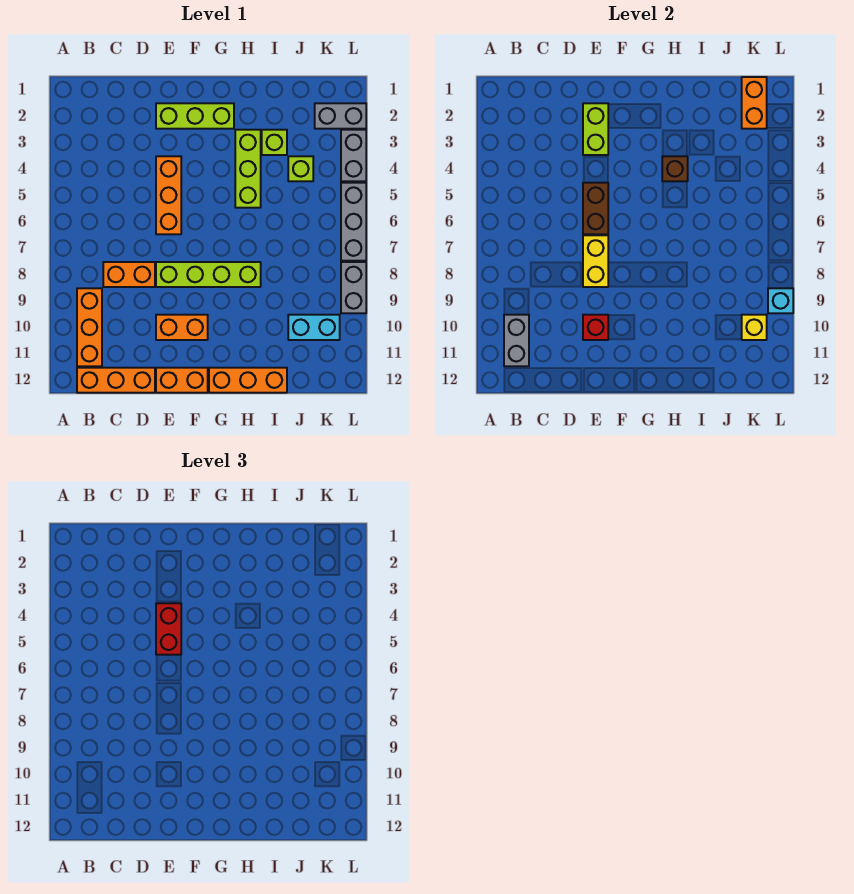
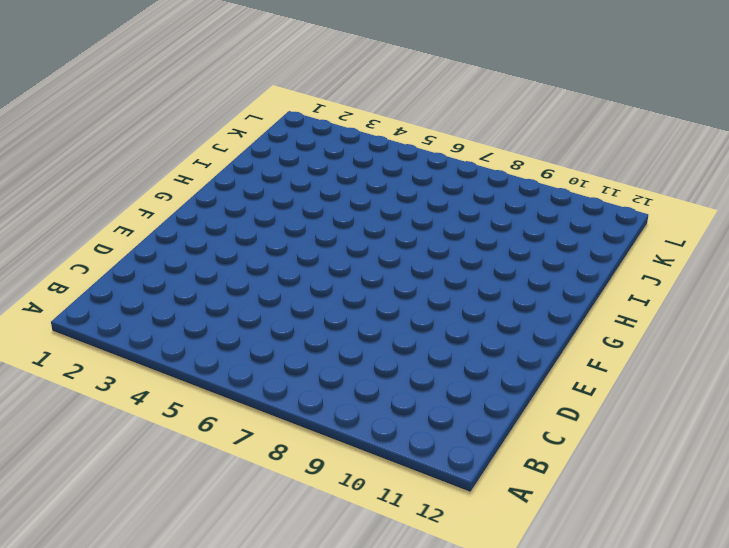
none -> orange brick B9:B11 level 1
none -> orange brick B12:D12 level 1
none -> orange brick C8:D8 level 1

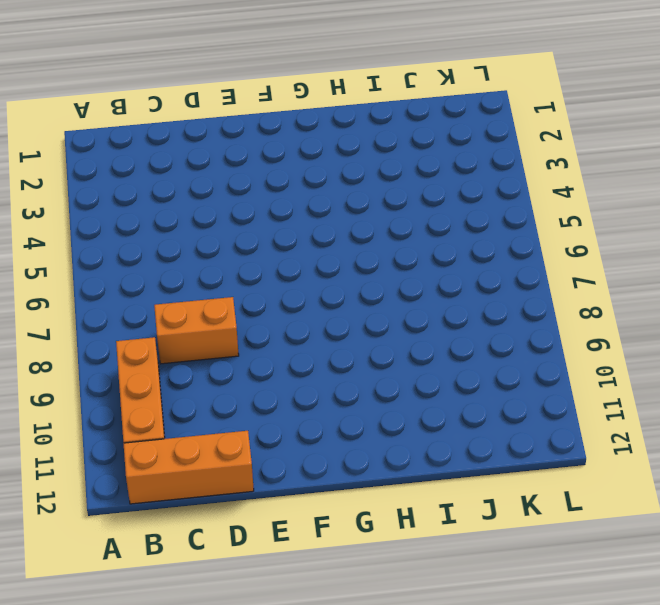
none -> lime brick E2:G2 level 1
none -> orange brick E4:E6 level 1
none -> lime brick E8:H8 level 1

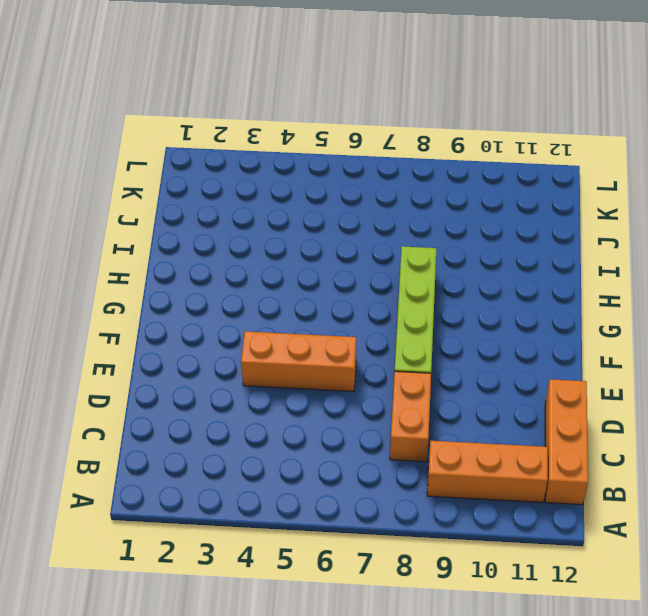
none -> lime brick E2:G2 level 1
none -> orange brick E10:F10 level 1
none -> orange brick E12:F12 level 1

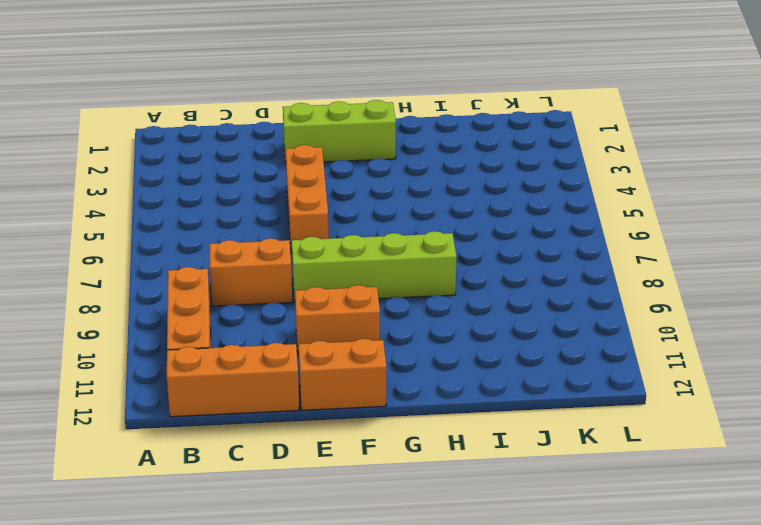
none -> orange brick G12:I12 level 1
none -> lime brick H3:H5 level 1
none -> lime brick I3 level 1

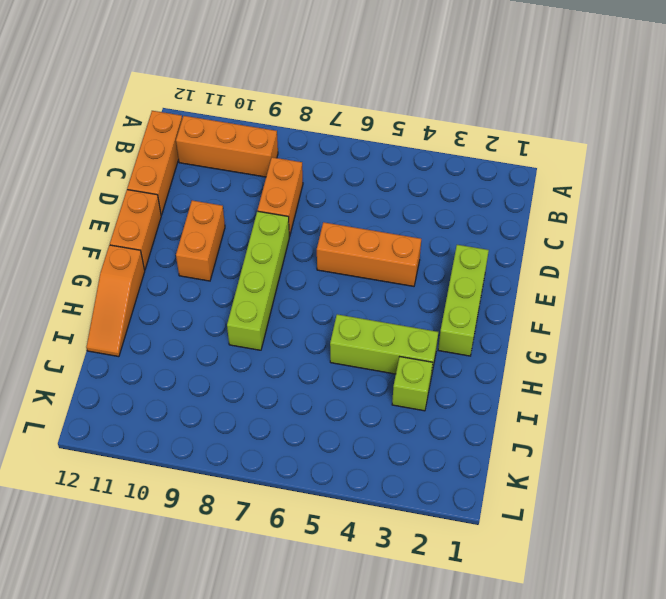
orange slope G12:I12 level 1 top G -> orange brick G12:I12 level 1
none -> lime brick J4 level 1
none -> cyan brick J10:K10 level 1
none -> grey brick K2:L2 level 1

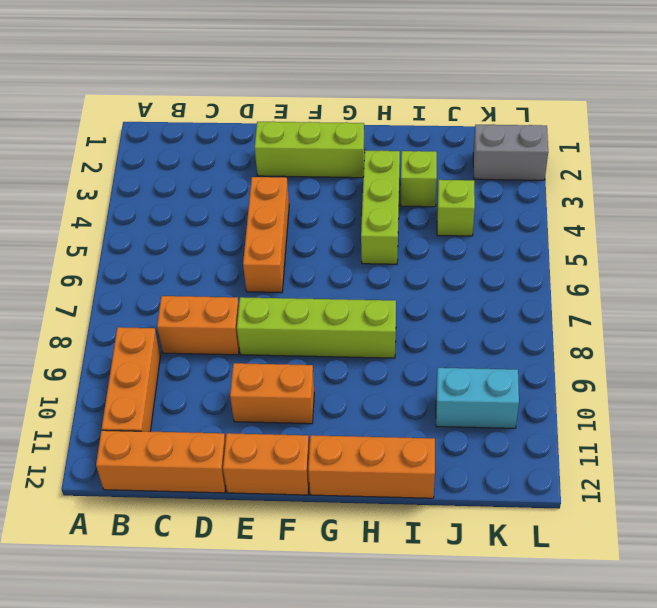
none -> grey brick L3:L4 level 1
none -> grey brick L5:L7 level 1
none -> grey brick L8:L9 level 1

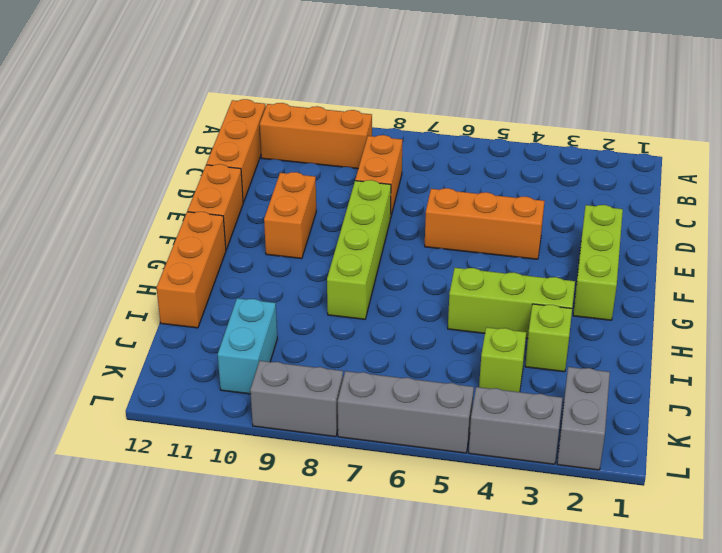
none -> grey brick B10:B11 level 2
none -> lime brick E2:E3 level 2
none -> brown brick E5:E6 level 2

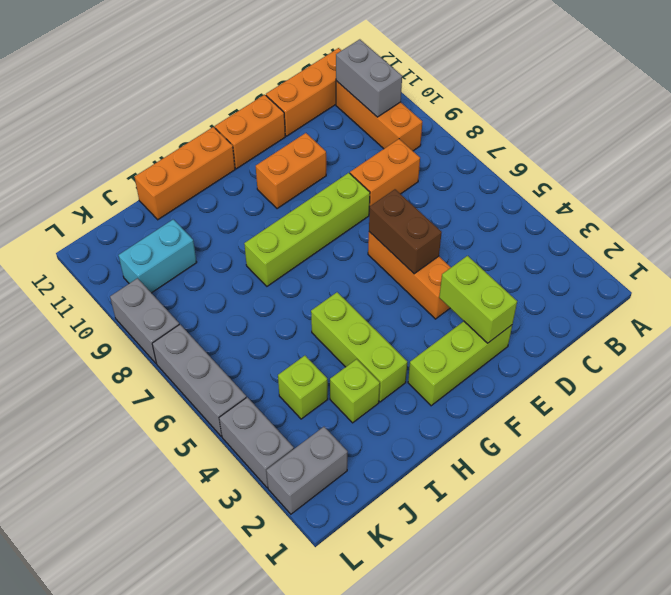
none -> yellow brick E7:E8 level 2
none -> red brick E10 level 2
none -> brown brick H4 level 2

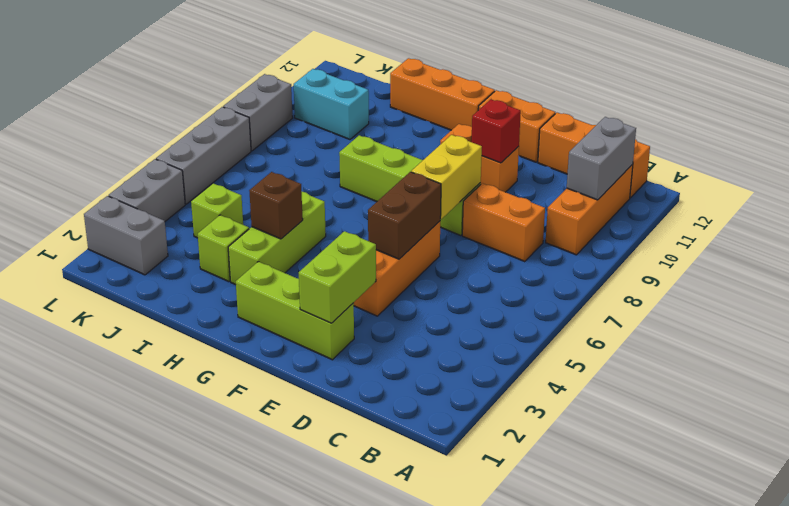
none -> orange brick K1:K2 level 2
none -> yellow brick K10 level 2
none -> cyan brick L9 level 2

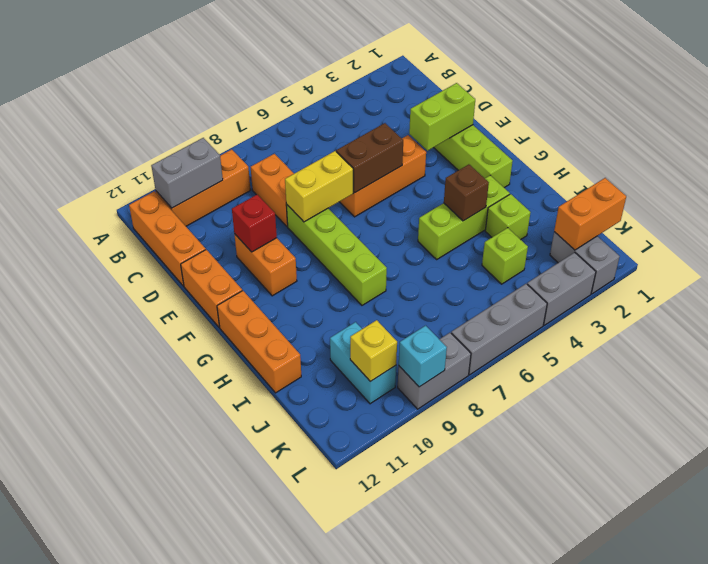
none -> red brick E4:E5 level 3

